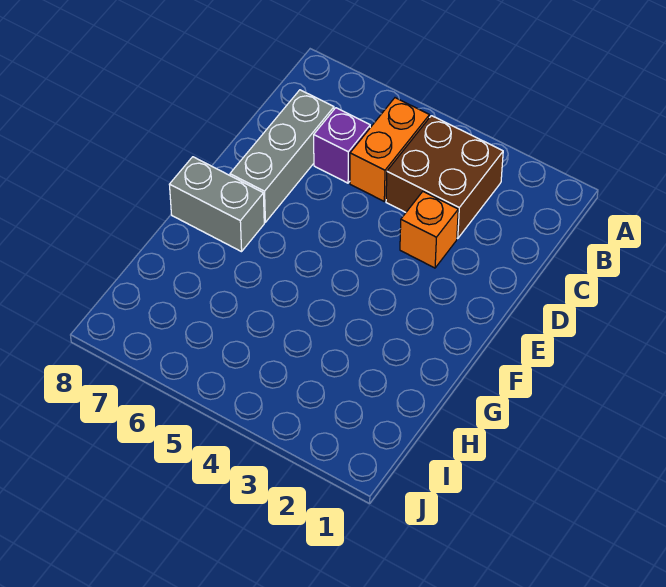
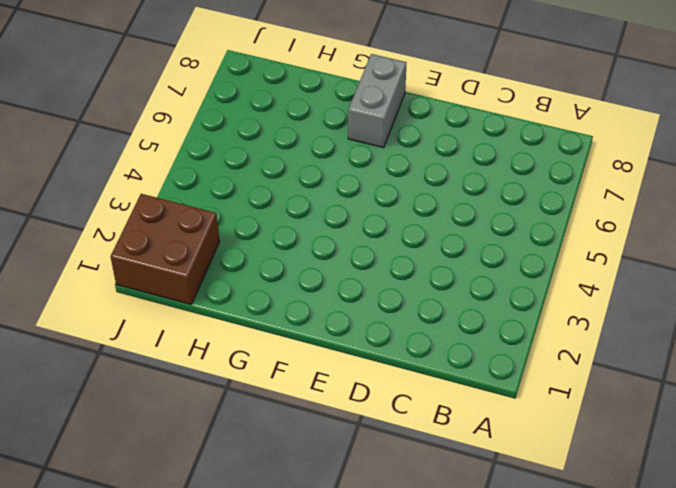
brown brick I1:J2 level 1 -> brown brick B3:C4 level 1
none -> orange brick B5:C5 level 1
none -> purple brick C6 level 1

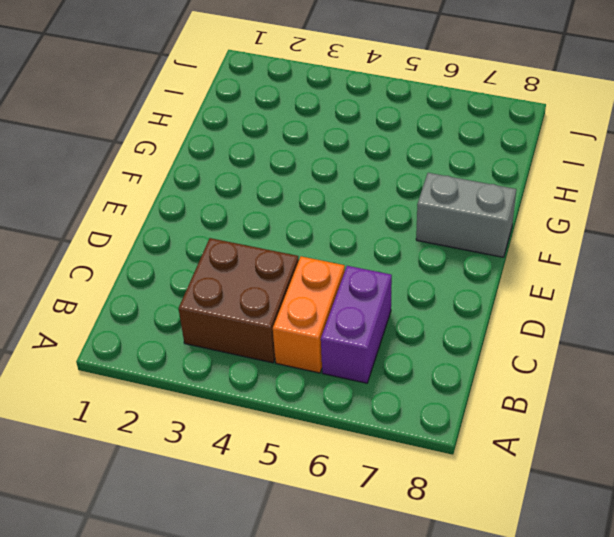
purple brick B6:C6 level 1 -> purple brick C6 level 1
none -> grey brick C7:E7 level 1
none -> orange brick D3 level 1

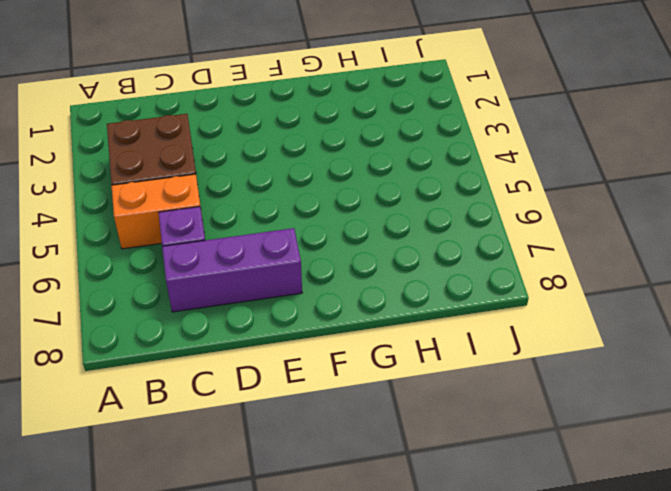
purple brick C7:E7 level 1 -> grey brick C7:E7 level 1
none -> orange brick D3 level 1
none -> grey brick F7:F8 level 1

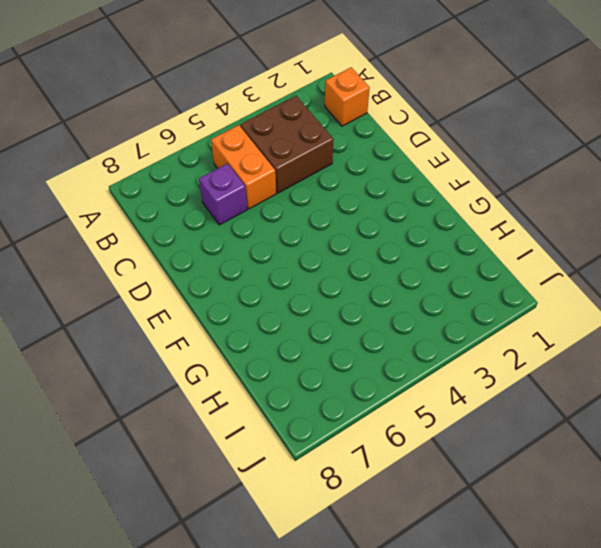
orange brick B1 level 1 -> orange brick D3 level 1
none -> grey brick C7:E7 level 1
none -> grey brick F7:F8 level 1

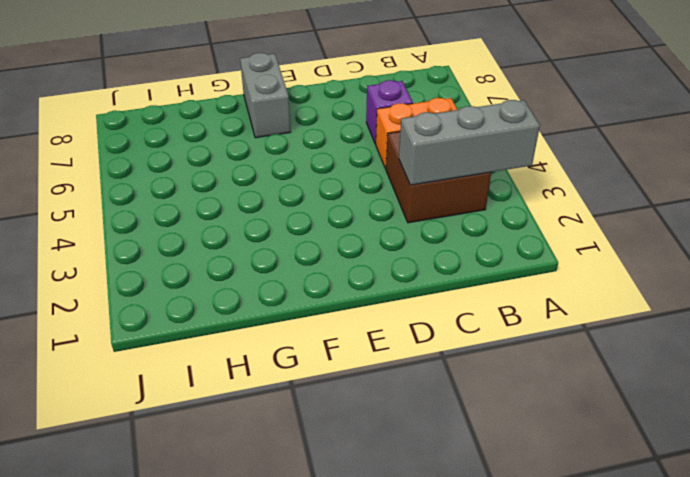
grey brick A3:C3 level 2 -> grey brick C7:E7 level 1
none -> orange brick D3 level 1

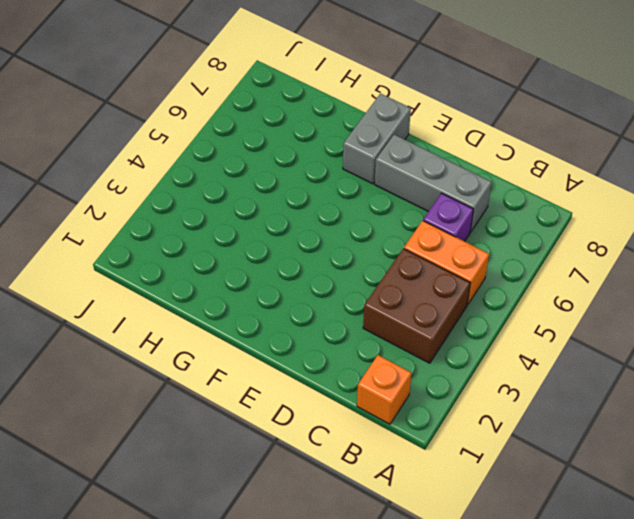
orange brick B1 level 1 -> orange brick D3 level 1

